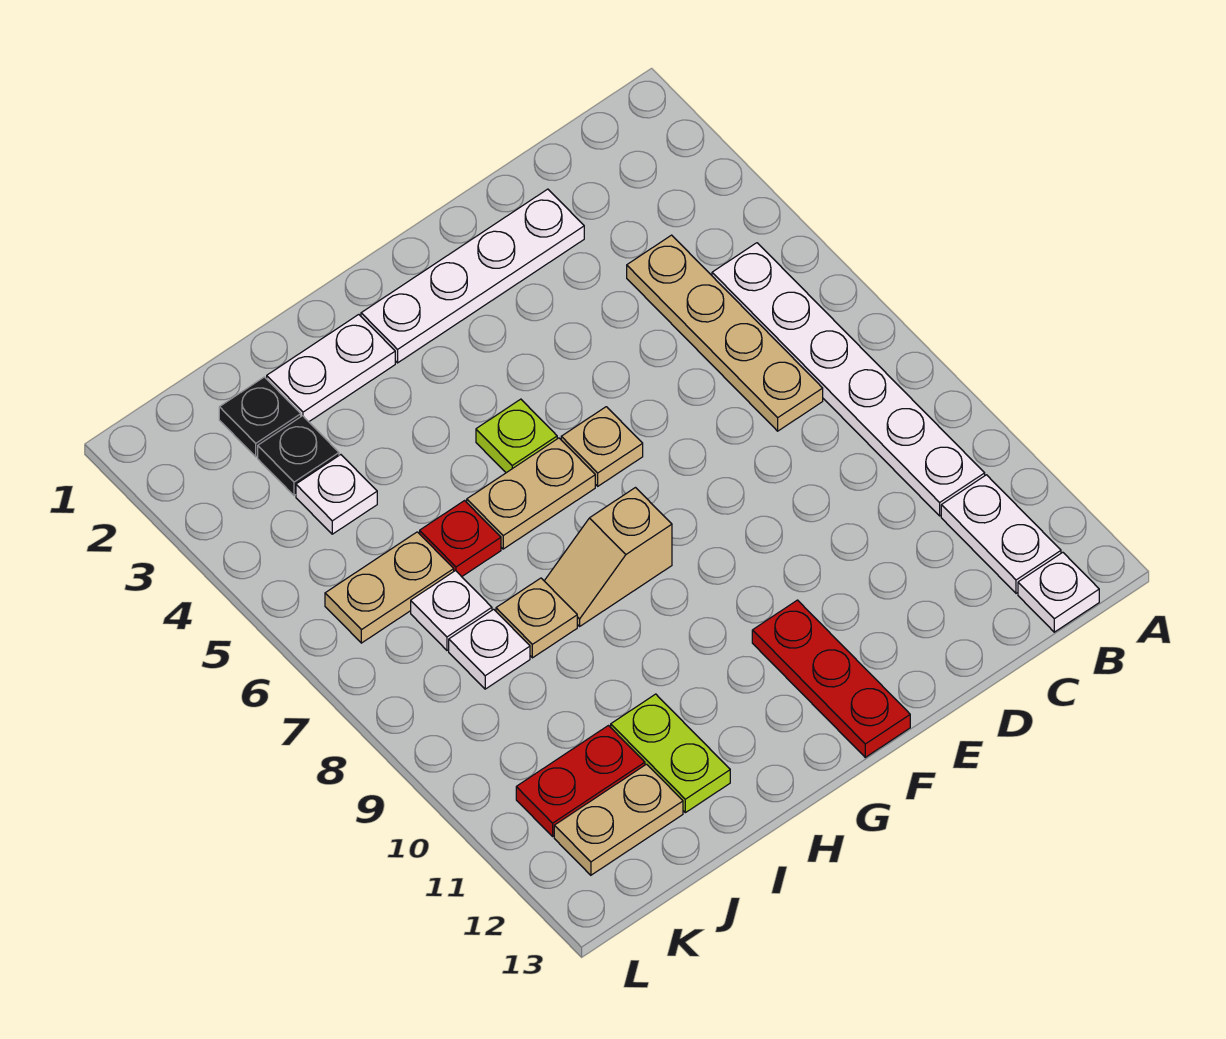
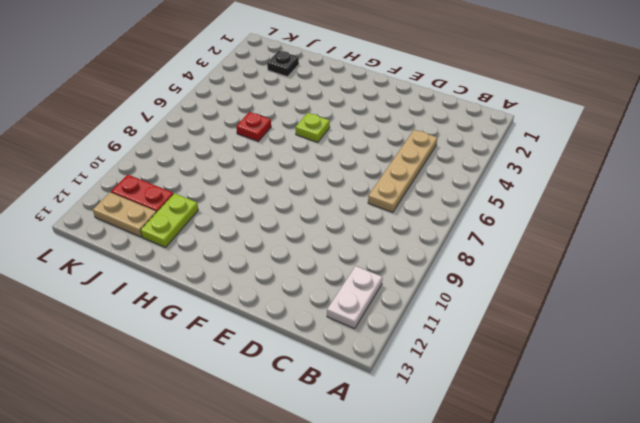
none -> white plate B5:B10 level 1
none -> white plate B13 level 1
none -> white plate D2:G2 level 1

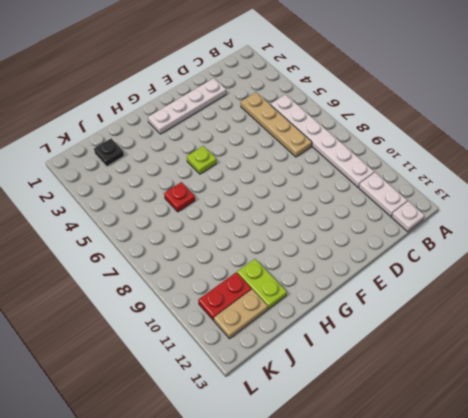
none -> tan plate F6 level 1
none -> red plate F11:F13 level 1
none -> tan plate G6:H6 level 1

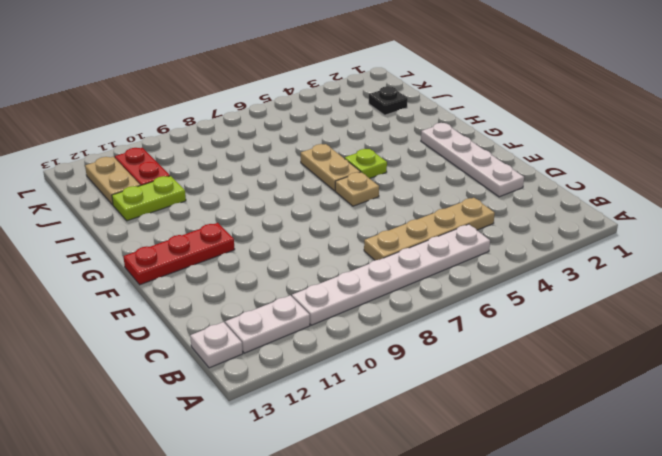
none -> tan slope G8:H8 level 1 top G
none -> white plate H2:I2 level 1
none -> red plate I6 level 1

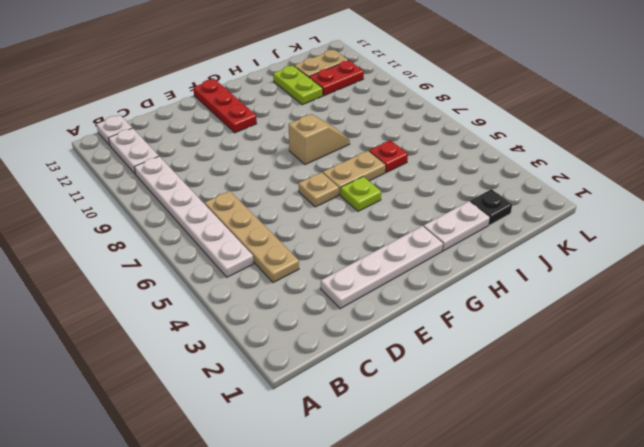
none -> tan plate I8 level 1
none -> black plate J3 level 1
none -> white plate J4 level 1

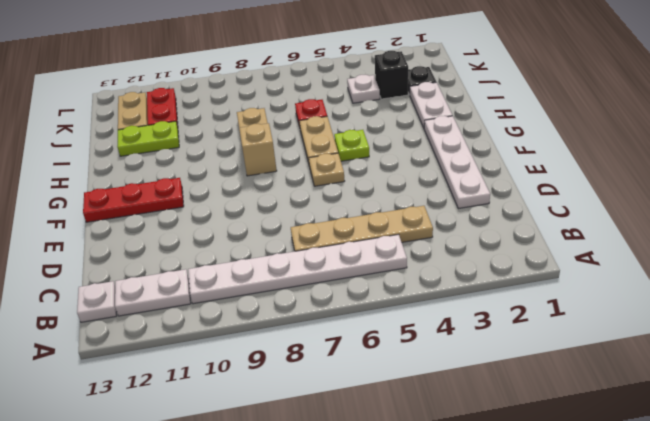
black brick J3 level 1 -> black plate J3 level 1
none -> tan plate J6:K6 level 1
none -> white plate J7 level 1
none -> white plate J8 level 1

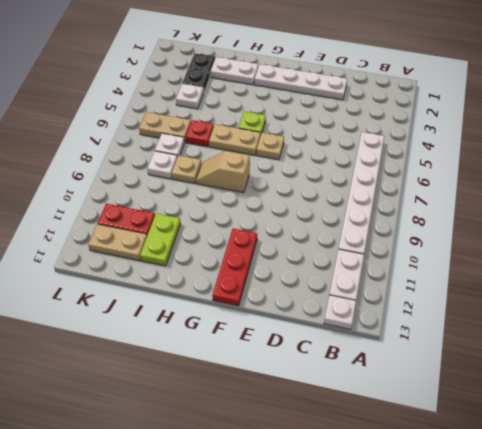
none -> tan plate C4:C7 level 1

